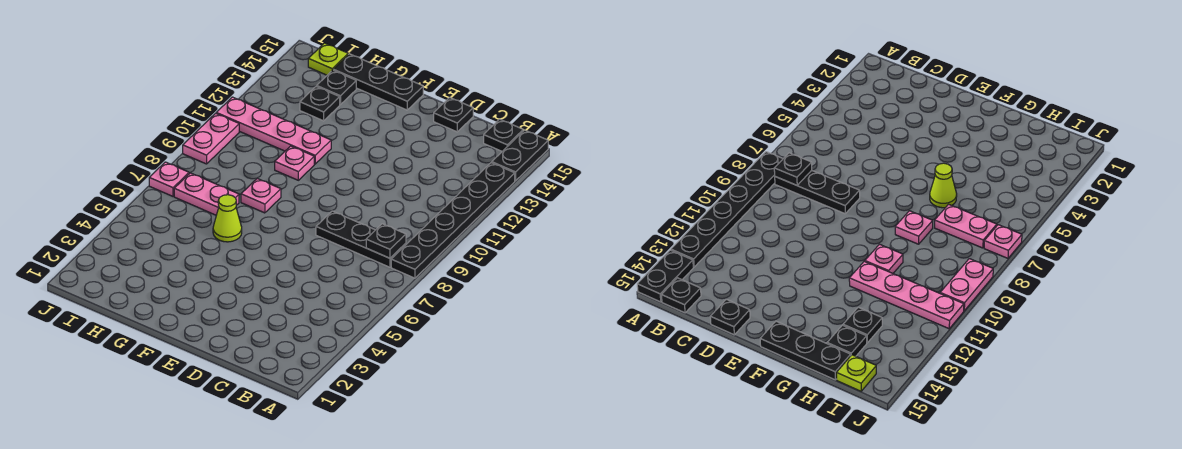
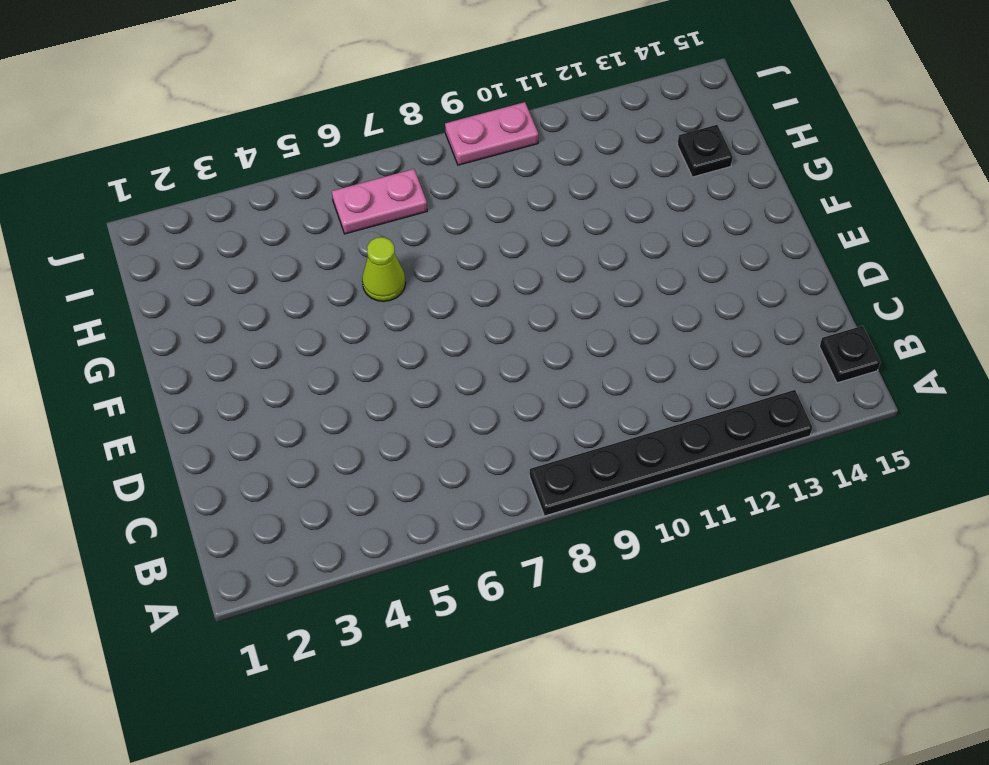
pink plate I6:I7 level 1 -> pink plate H7:I7 level 1
none -> black plate A14:A15 level 1
none -> black plate B8:D8 level 1
none -> black plate D15 level 1

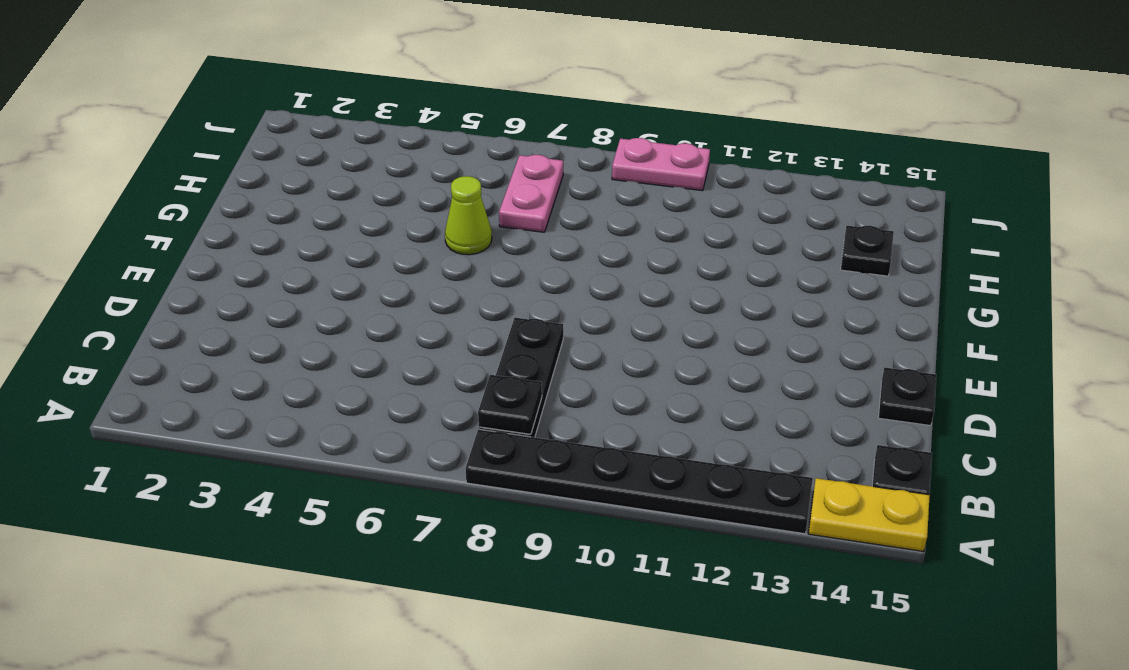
yellow plate A14:A15 level 1 -> black plate A14:A15 level 1
none -> black plate F15:H15 level 1
none -> pink plate G8 level 1
none -> pink plate G10 level 1

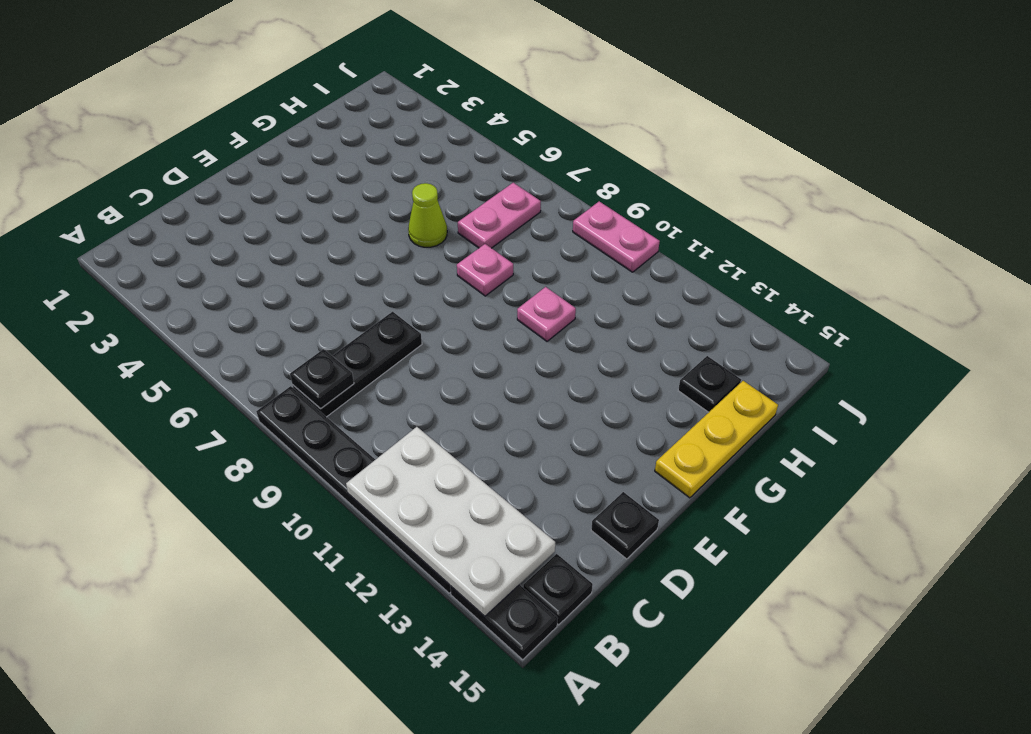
white plate A11:B14 level 2 -> none
yellow plate F15:H15 level 1 -> black plate F15:H15 level 1
none -> pink plate G11:J11 level 1
none -> black plate H13 level 1
none -> lime plate I15 level 1

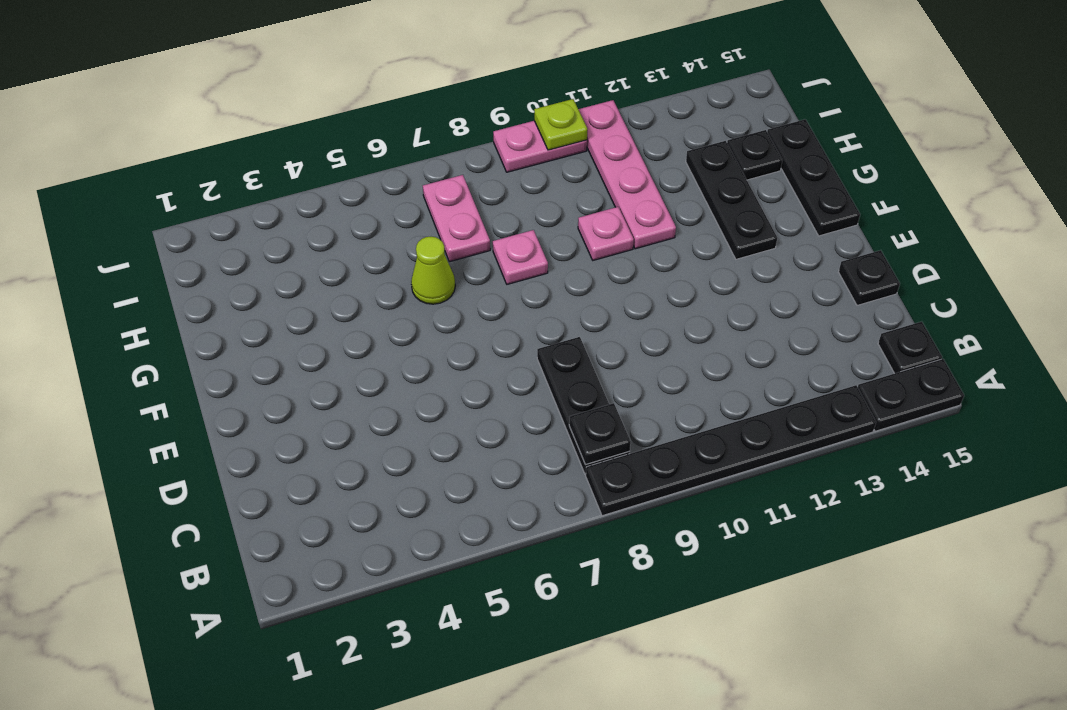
black plate F13:H13 level 1 -> black plate H13 level 1
lime plate J10 level 2 -> lime plate I15 level 1
none -> pink plate J7 level 1

